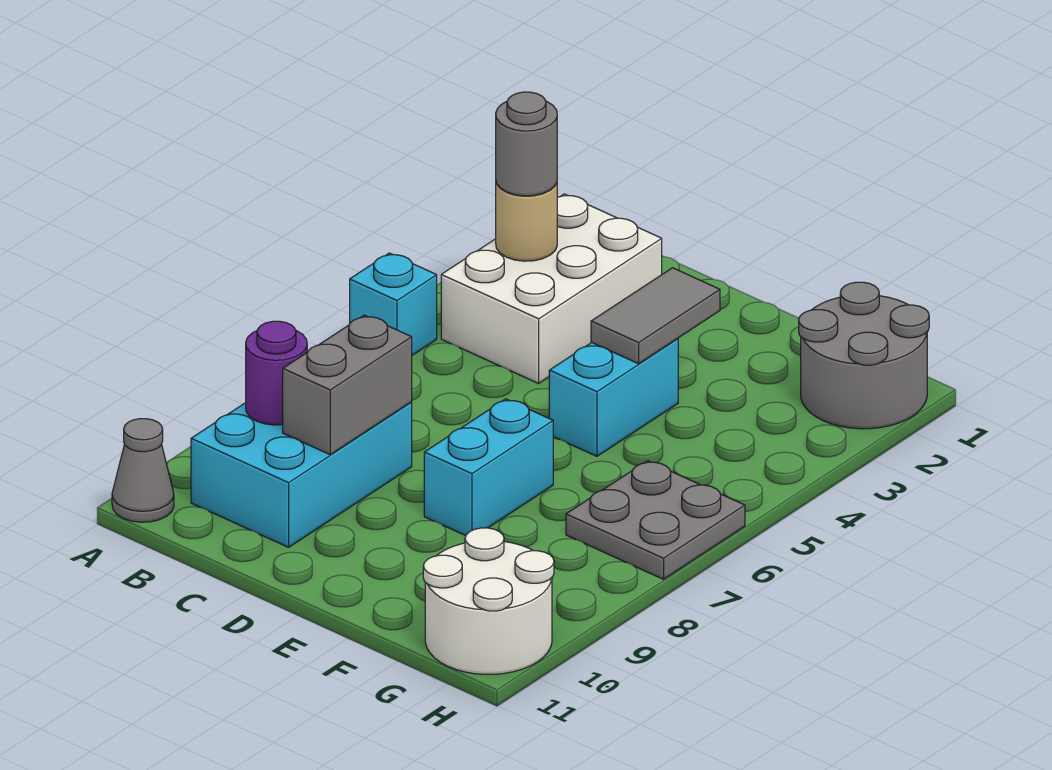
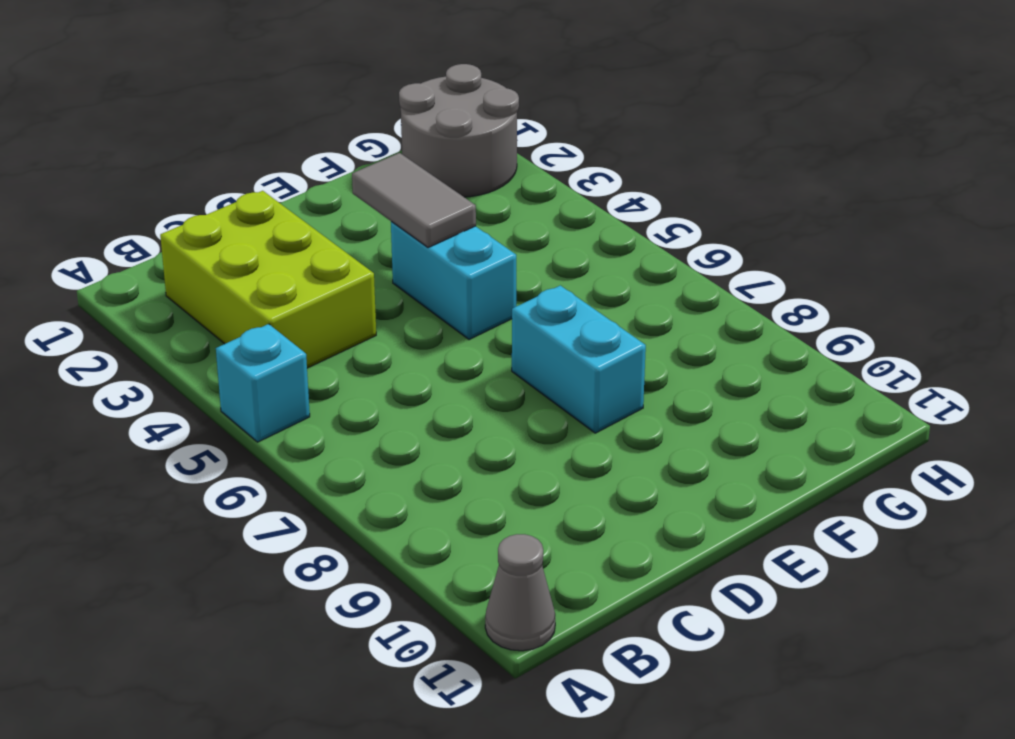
lime brick B2:C4 level 1 -> white brick B2:C4 level 1
none -> cyan brick B8:C10 level 1
none -> grey plate G6:H7 level 1
none -> white round brick G10:H11 level 1

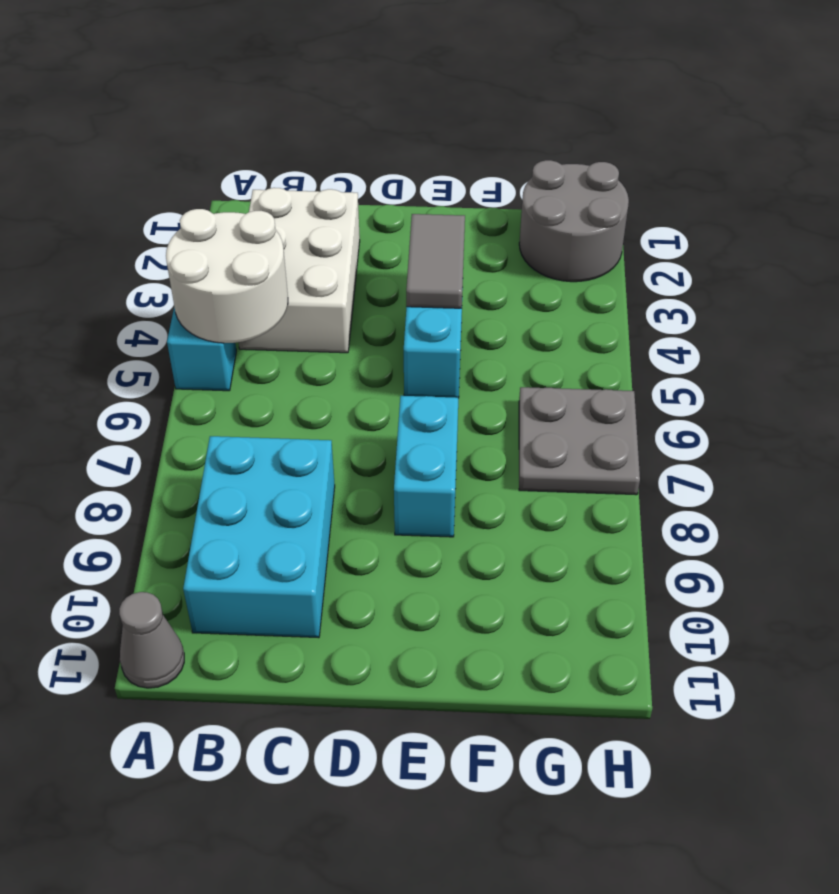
white round brick A4:B5 level 2 -> white round brick G10:H11 level 1
none -> tan round brick B3 level 2
none -> purple round brick B9 level 2
none -> grey brick C8:C9 level 2

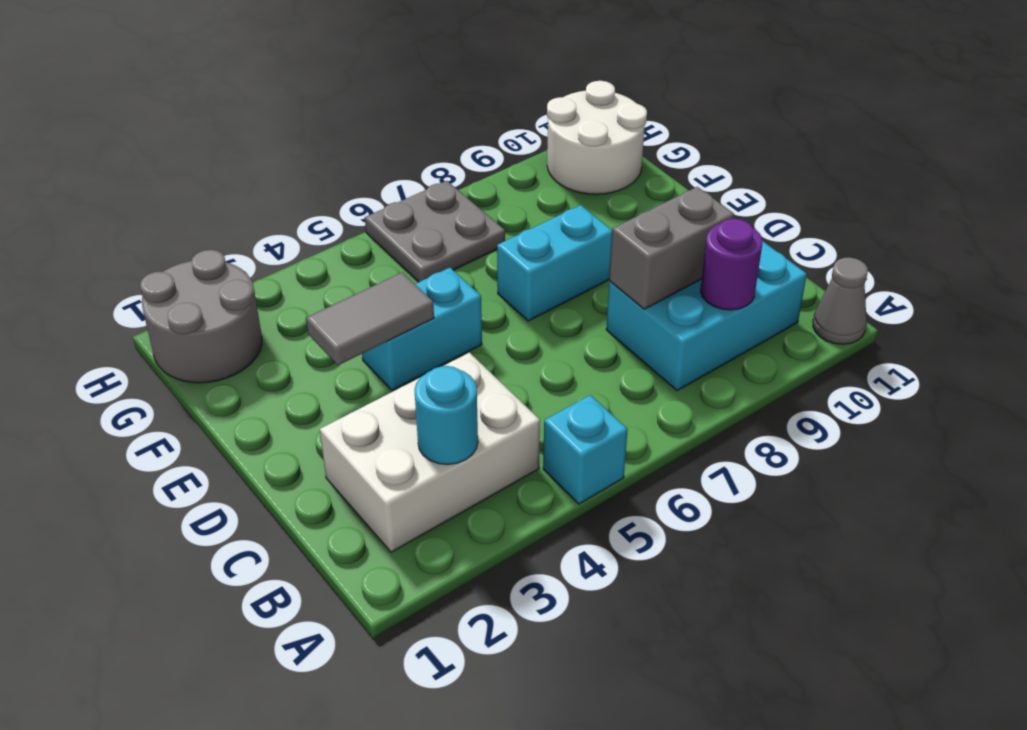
cyan round brick B3 level 2 -> tan round brick B3 level 2
none -> grey round brick B3 level 3

